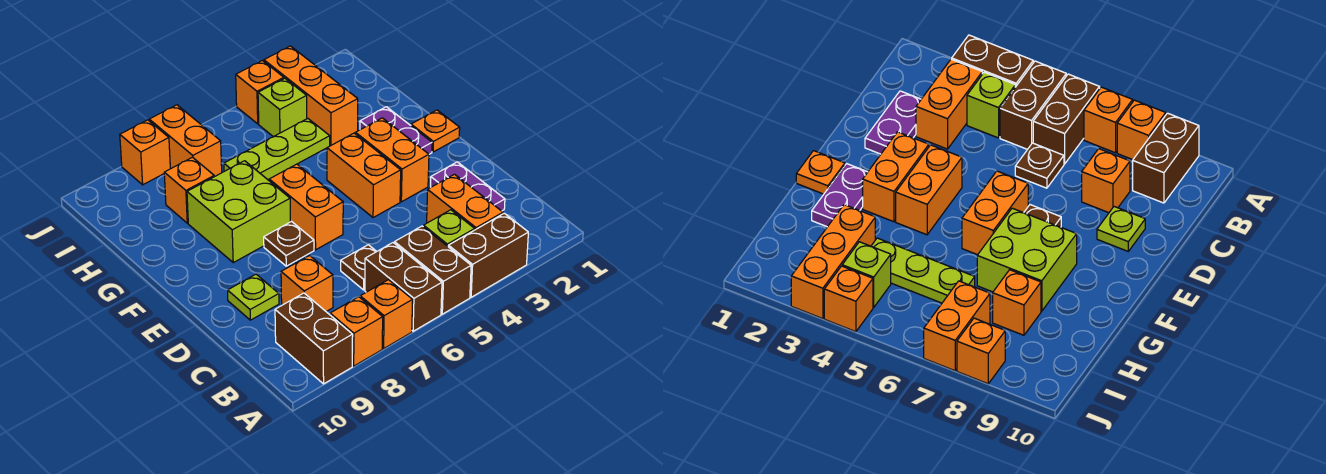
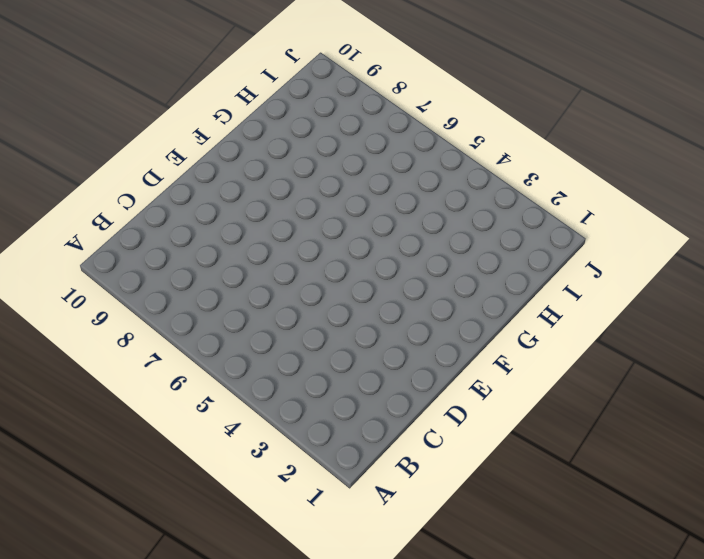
none -> brown brick A3:A4 level 1
none -> brown brick A5:B5 level 1
none -> brown brick A6:B6 level 1

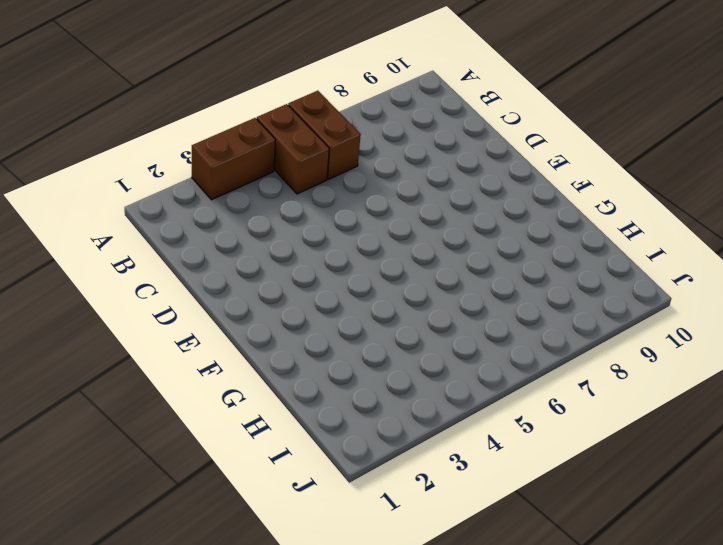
none -> orange brick A7 level 1
none -> orange brick A8 level 1
none -> brown brick A9:B9 level 1

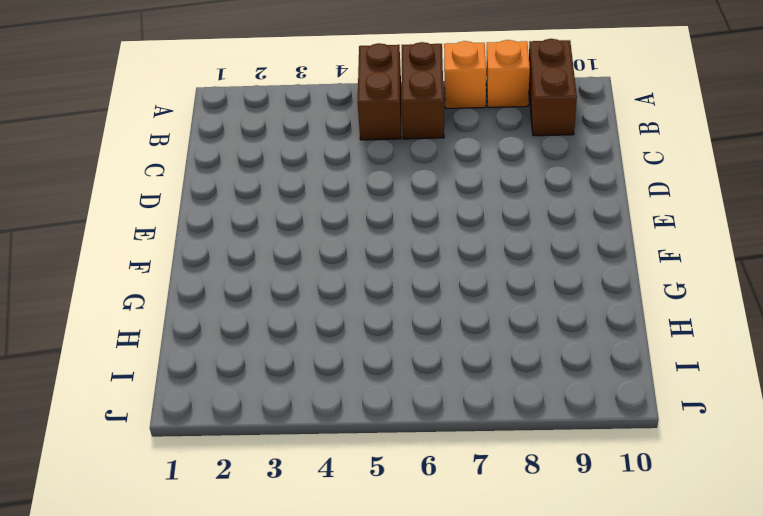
none -> brown brick A3:A4 level 1
none -> orange brick B3:C3 level 1
none -> lime brick B4 level 1

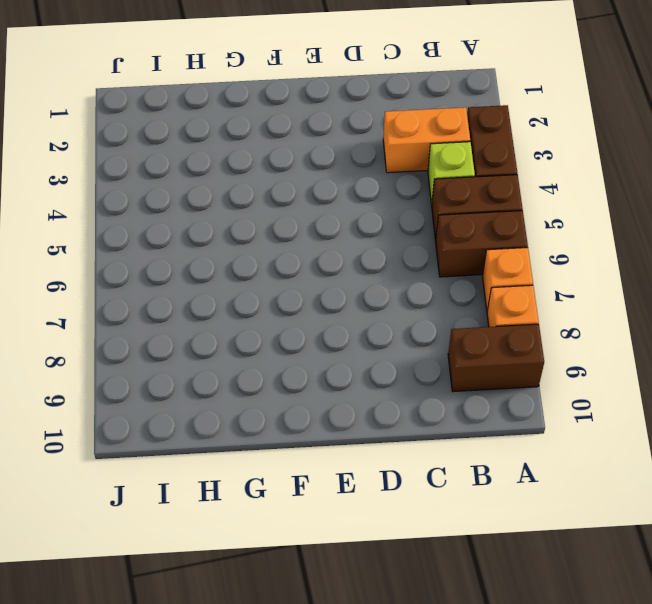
none -> purple plate C2:D2 level 1
none -> brown plate C6 level 1
none -> orange brick C8 level 1

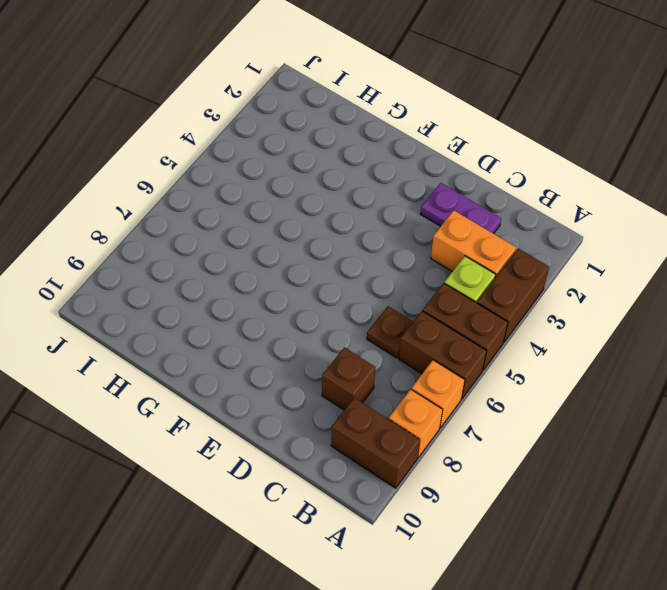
brown brick C8 level 1 -> orange brick C8 level 1
none -> lime plate D9 level 1
none -> orange brick E3:F3 level 1
none -> orange brick E4:F4 level 1

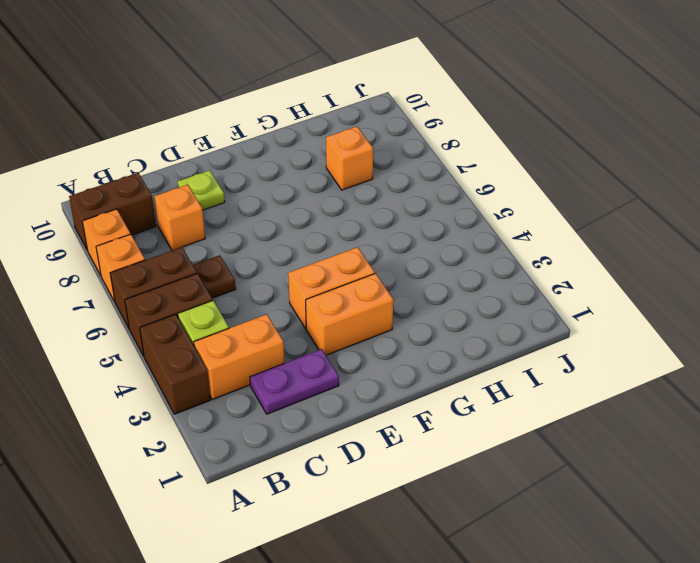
none -> orange brick E6:F6 level 1
none -> brown plate E7 level 1
none -> orange plate F1 level 1

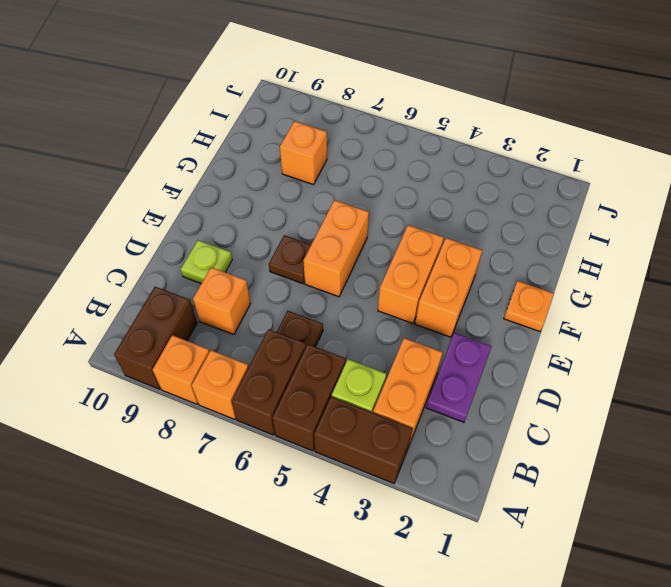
none -> purple plate F2:G2 level 1
none -> lime brick F7:G8 level 1
none -> orange brick H3:J3 level 1

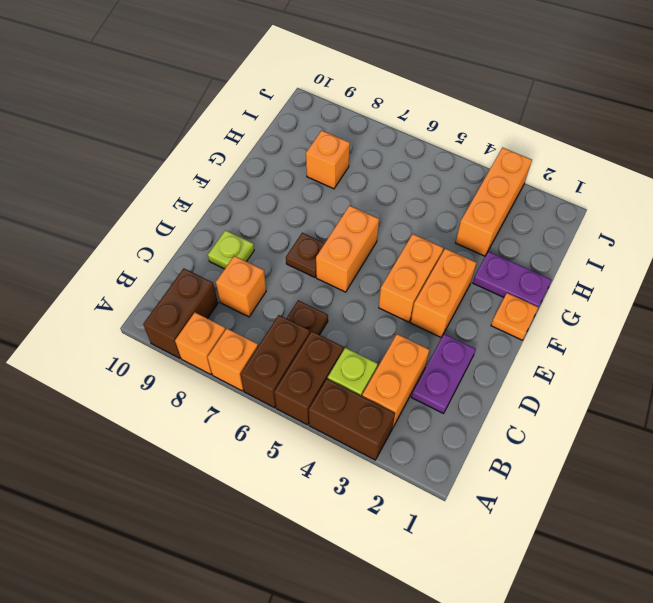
purple plate G1:G2 level 1 -> purple plate F2:G2 level 1
none -> lime brick F7:G8 level 1
none -> lime plate H4:H6 level 1
none -> lime brick I4 level 1

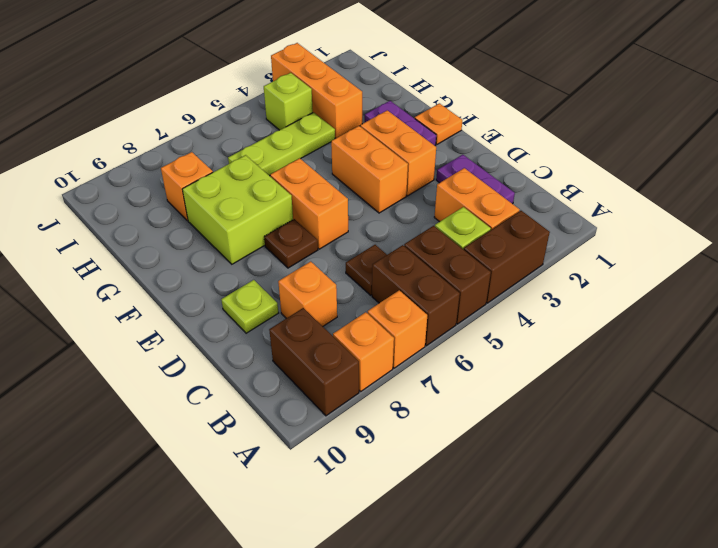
none -> orange brick I7:J7 level 1
none -> orange brick J4 level 1
none -> orange brick J8 level 1

